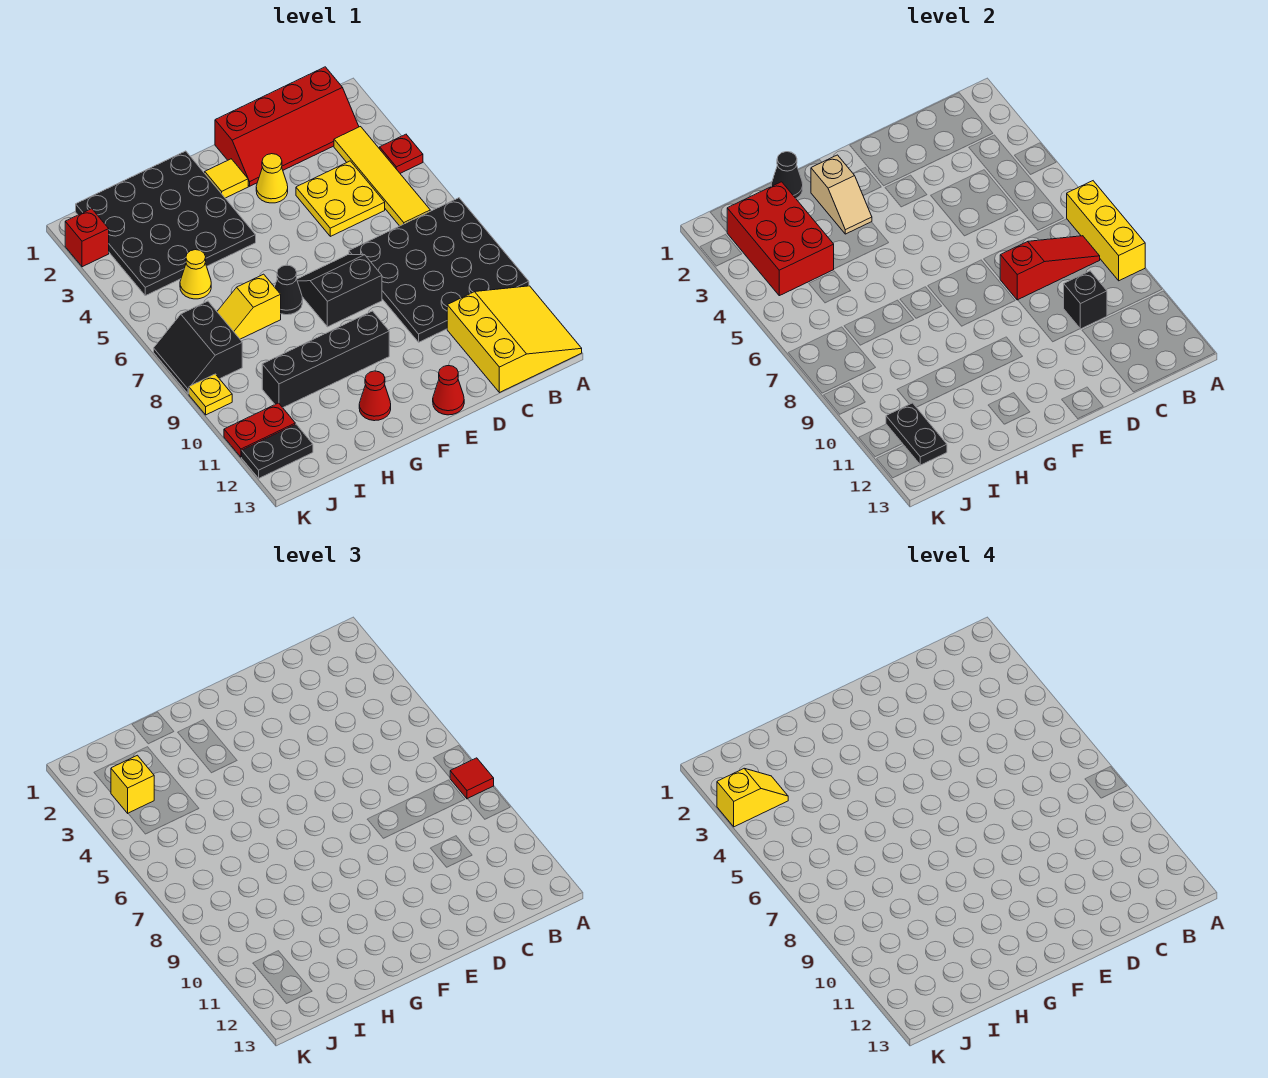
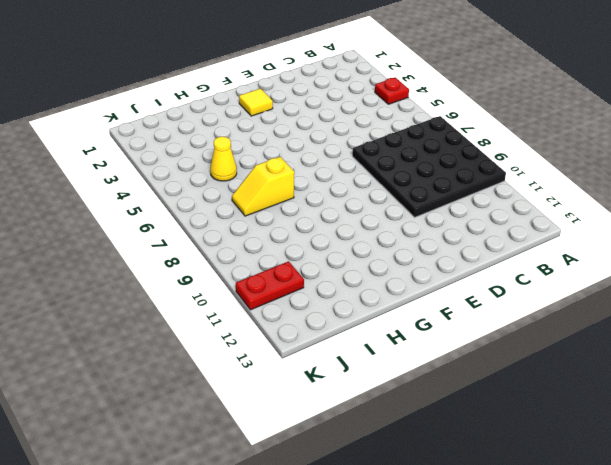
none -> yellow slope A11:C13 level 1 top C
none -> red slope B1:E2 level 1 top 1
none -> yellow tile B3:B6 level 1
none -> yellow plate C4:D5 level 1

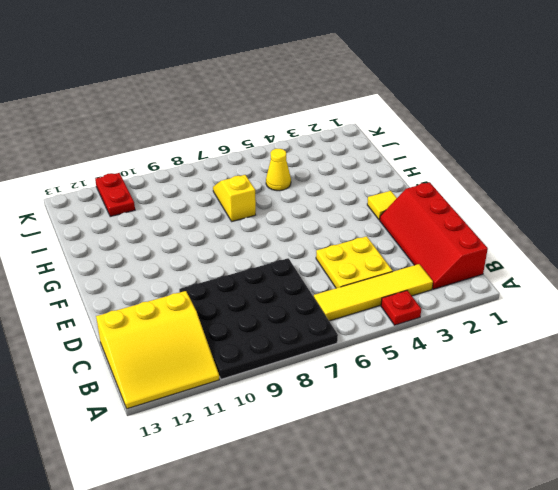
none -> yellow cone E3 level 1
none -> black slope E7:F8 level 1 top 8
none -> red cone E13 level 1
none -> black brick F10:I10 level 1

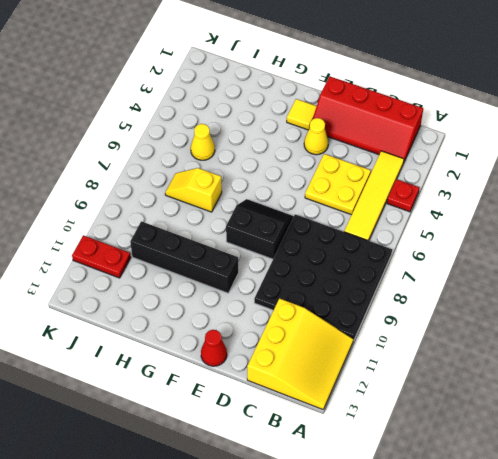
none -> black plate G1:J4 level 1
none -> black cone G7 level 1
none -> red cone G12 level 1
none -> black slope J7:K8 level 1 top J

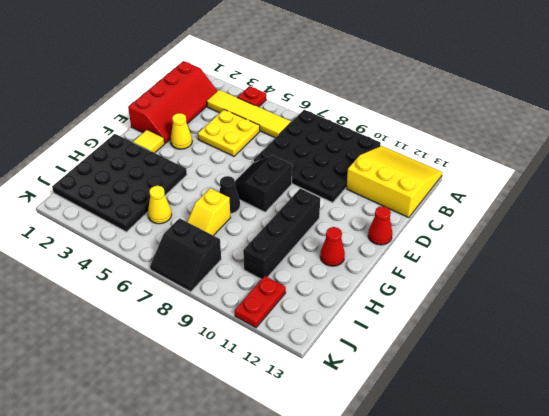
none -> black plate J12:K12 level 1
none -> red brick K2 level 1
none -> yellow plate K9 level 1
none -> yellow brick A7:A9 level 2

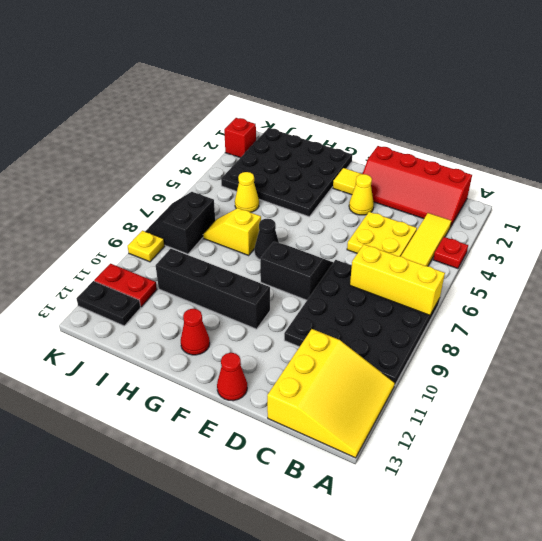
yellow brick A7:C7 level 2 -> yellow brick A7:A9 level 2
none -> red slope B8:D8 level 2 top D
none -> black brick C10 level 2
none -> tan slope G2:G3 level 2 top 2
none -> black cone H1 level 2

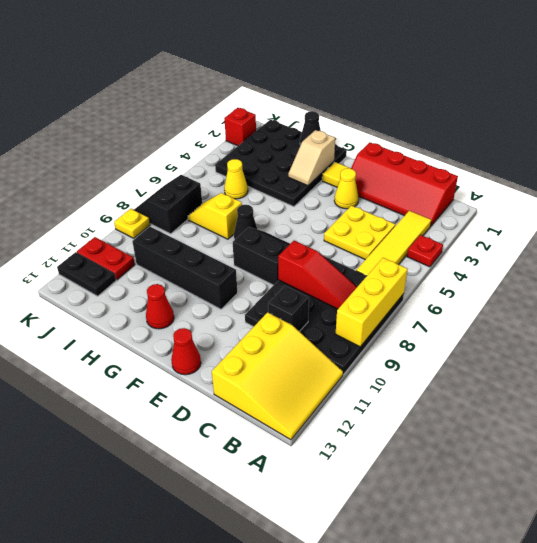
none -> red brick I2:J4 level 2
none -> black plate J11:J12 level 2
none -> red tile A8 level 3
none -> yellow brick J3 level 3

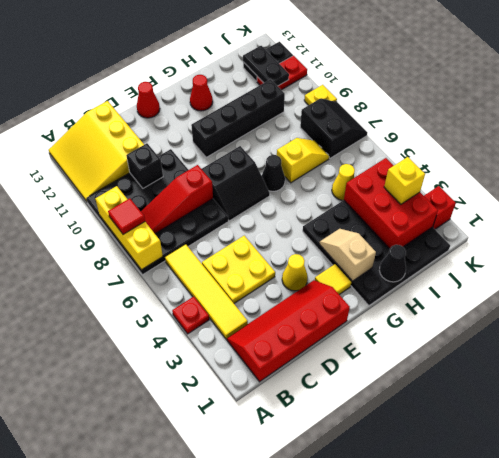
none -> yellow slope J3:K3 level 4 top K

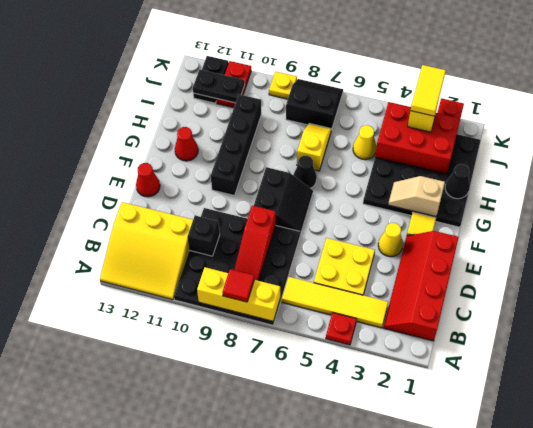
yellow tile J3:K3 level 4 -> yellow slope J3:K3 level 4 top K

